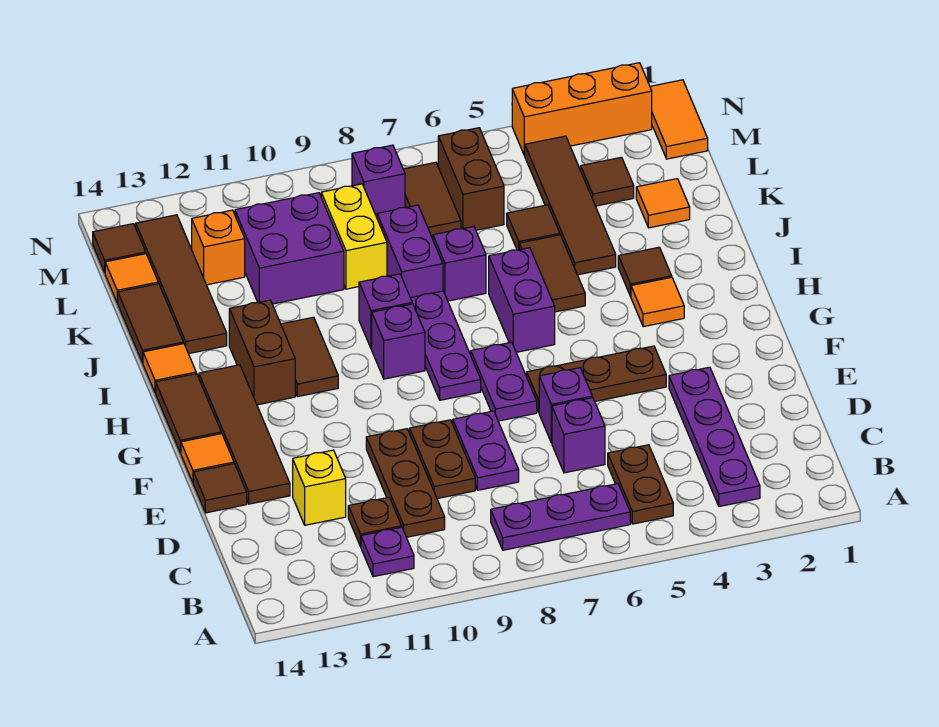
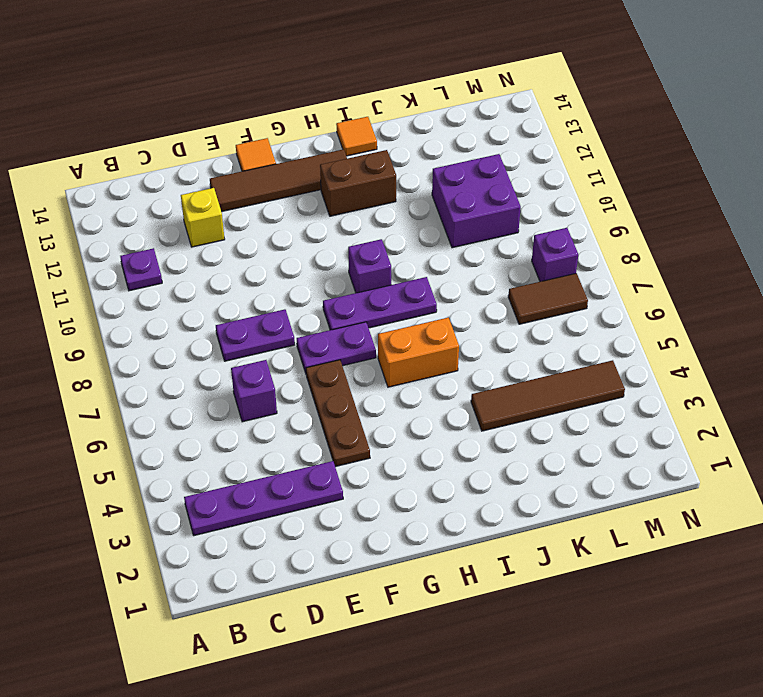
orange brick H6:I6 level 1 -> purple brick H6:I6 level 1
none -> brown plate B5:C5 level 1
none -> purple plate B6:B8 level 1
none -> brown plate C10:E10 level 1
none -> brown plate C11 level 1

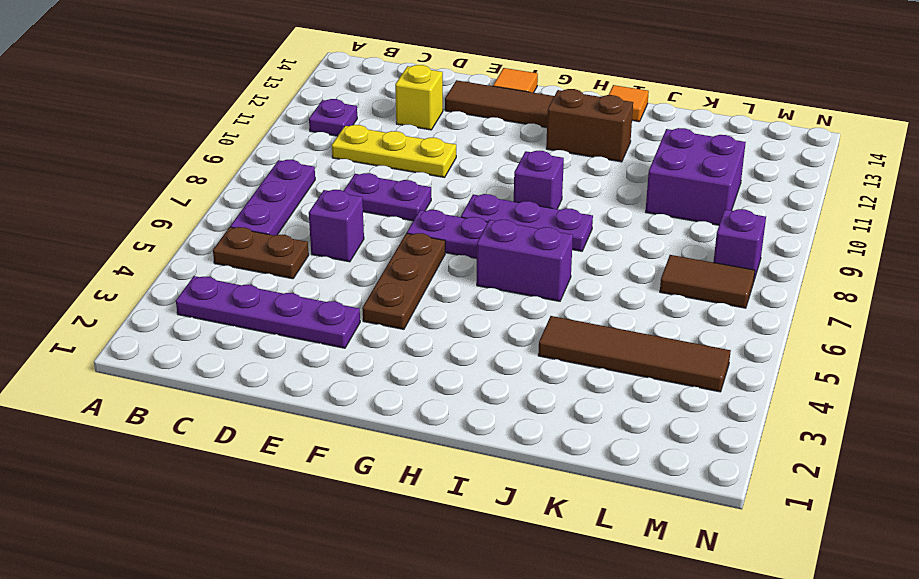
yellow plate C10:E10 level 1 -> brown plate C10:E10 level 1
none -> brown plate C11 level 1
none -> brown plate D9:E9 level 1
none -> purple brick E6 level 1
none -> brown tile E14 level 1

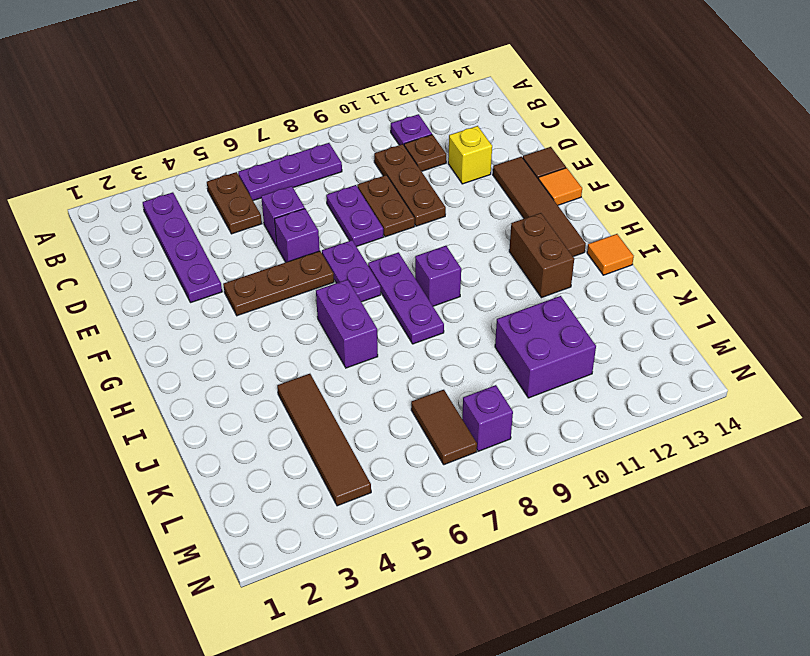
none -> brown tile G14:H14 level 1
none -> orange tile H3 level 1
none -> brown tile H11:I11 level 1
none -> brown tile I3 level 1

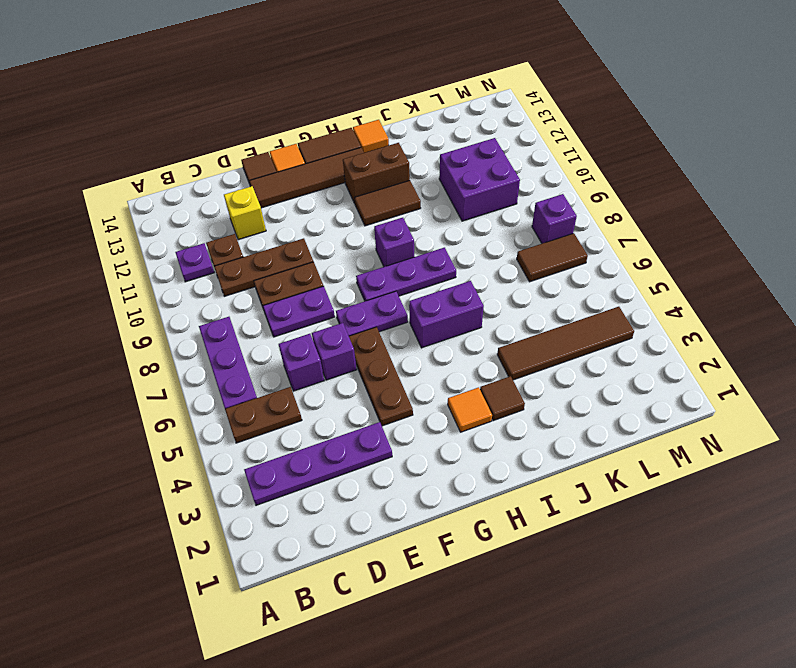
none -> brown tile I5:J5 level 1
none -> purple brick I9 level 1
none -> purple brick J7 level 1
none -> purple brick J8:K8 level 1

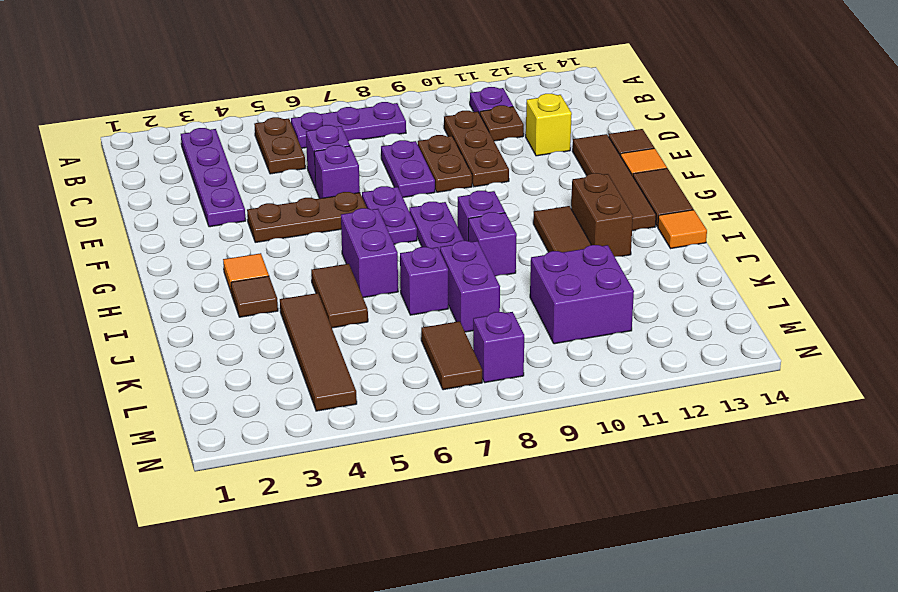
none -> brown tile J13:M13 level 1
none -> brown tile J14:K14 level 1
none -> orange tile K2 level 1
none -> brown tile K5 level 1

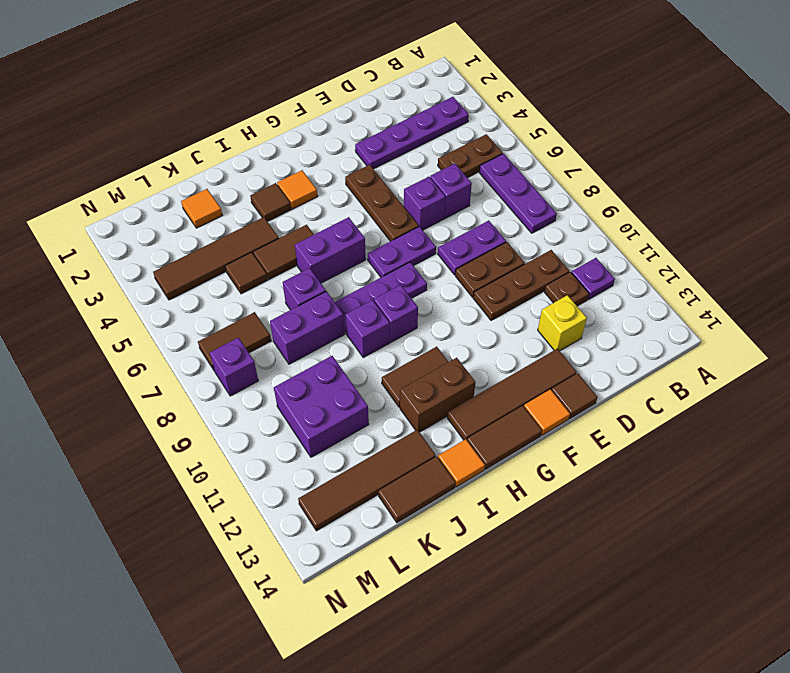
none -> yellow brick K9:L9 level 1
none -> brown tile L3 level 1
none -> brown brick L6:M6 level 1
none -> orange brick L12 level 1

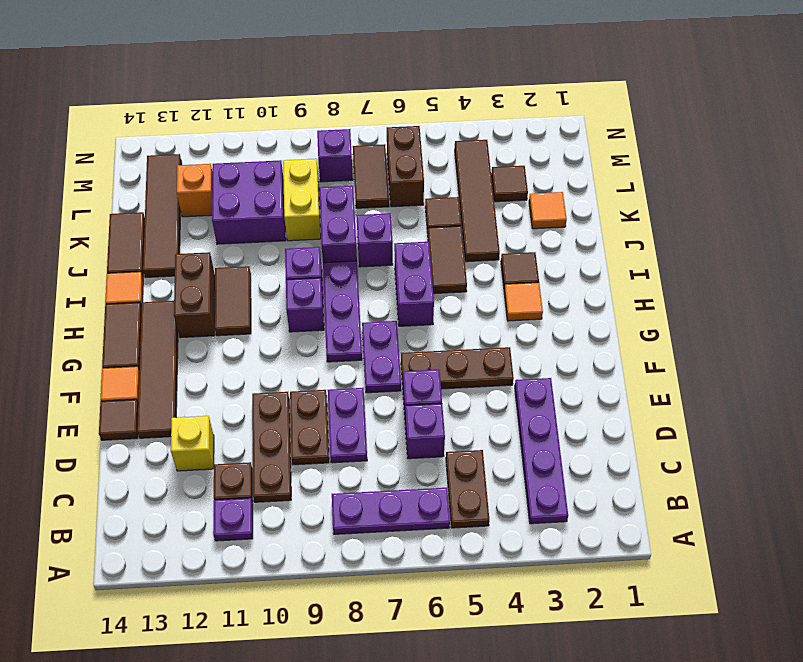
none -> orange tile L14 level 1
none -> orange tile M1:N1 level 1
none -> brown tile M14 level 1
none -> orange brick N2:N4 level 1

